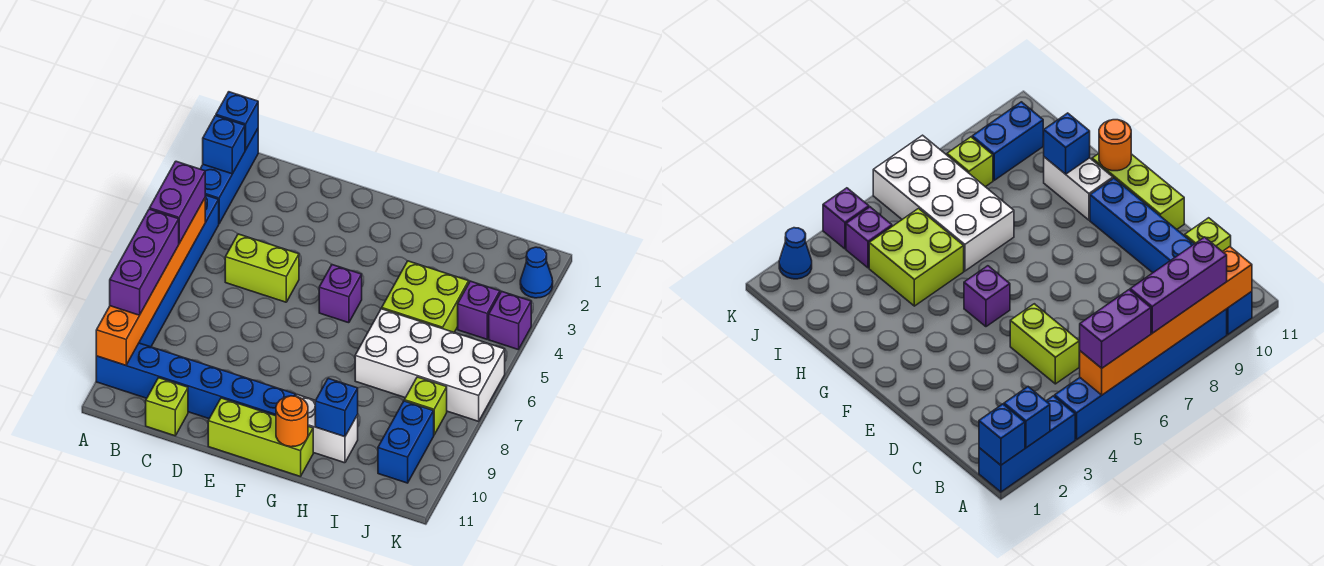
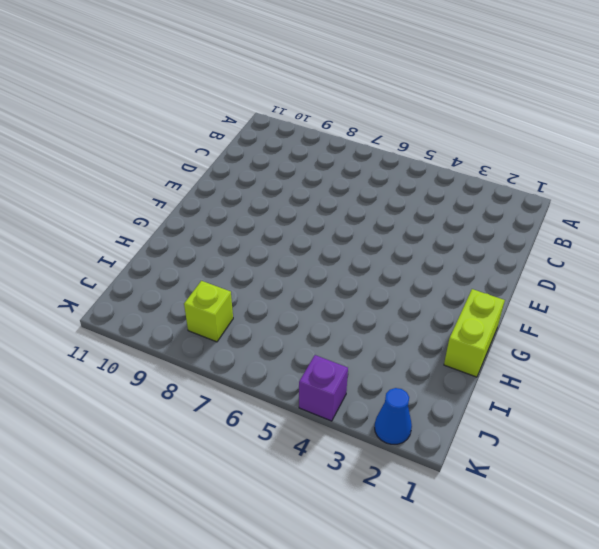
lime brick G1:H1 level 1 -> lime brick C5:D5 level 1
none -> blue brick A1:A3 level 1
none -> blue brick A4:A9 level 1
none -> blue brick A10:F10 level 1

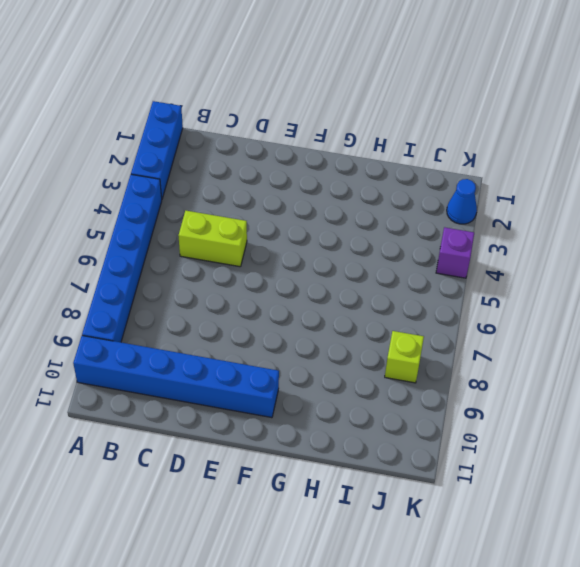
none -> lime brick C11 level 1
none -> lime brick E11:G11 level 1
none -> purple brick F5 level 1

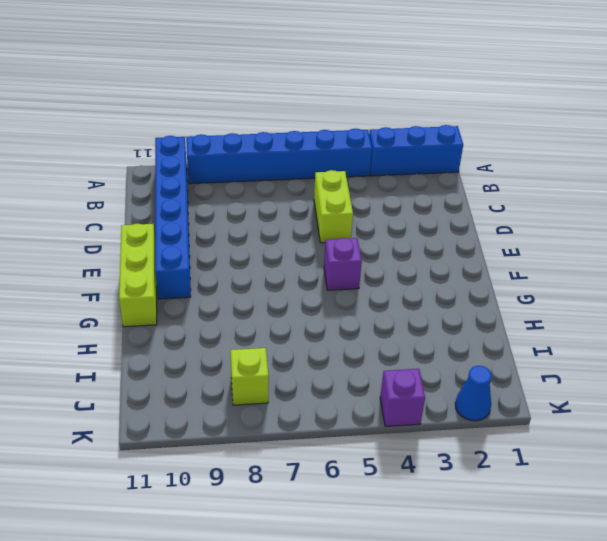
none -> lime brick C11 level 1
none -> white brick G10:H10 level 1
none -> lime brick H4:I5 level 1

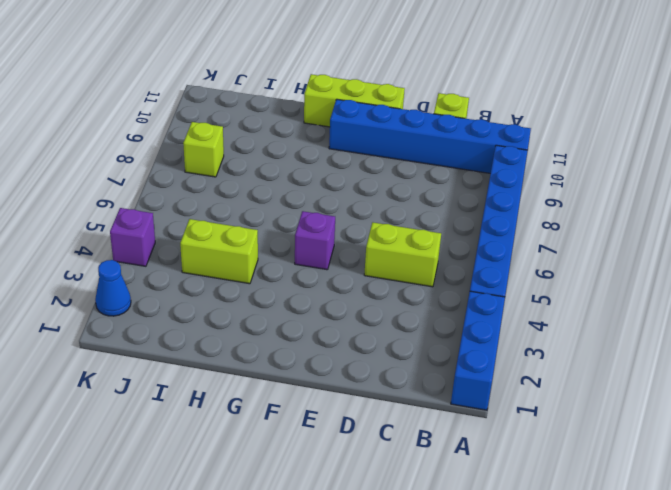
lime brick H4:I4 level 1 -> lime brick H4:I5 level 1
none -> white brick G10:H10 level 1
none -> white brick H6:K7 level 1
none -> purple brick J4 level 1

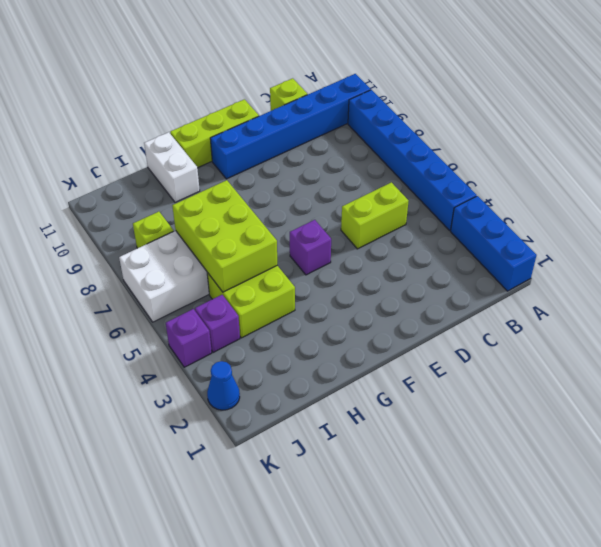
lime brick H5:I7 level 2 -> none
white brick H10:H11 level 1 -> white brick G10:H10 level 1
none -> blue brick J9:J10 level 1
none -> blue brick A1 level 2
none -> blue brick A2 level 2

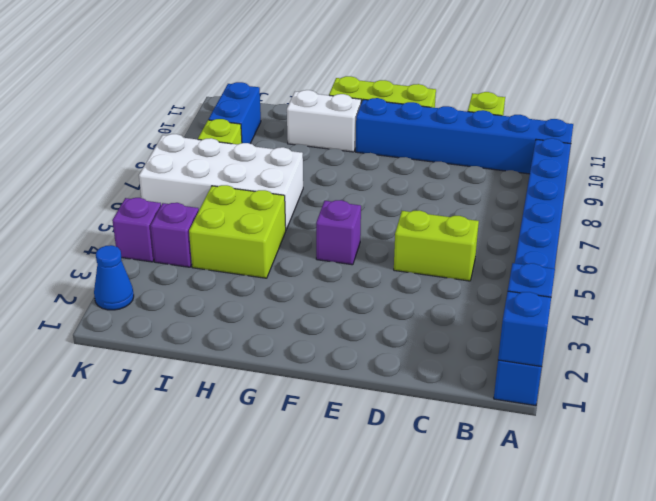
none -> orange brick A5:A10 level 2
none -> orange round brick G11 level 2
none -> blue brick H10 level 2

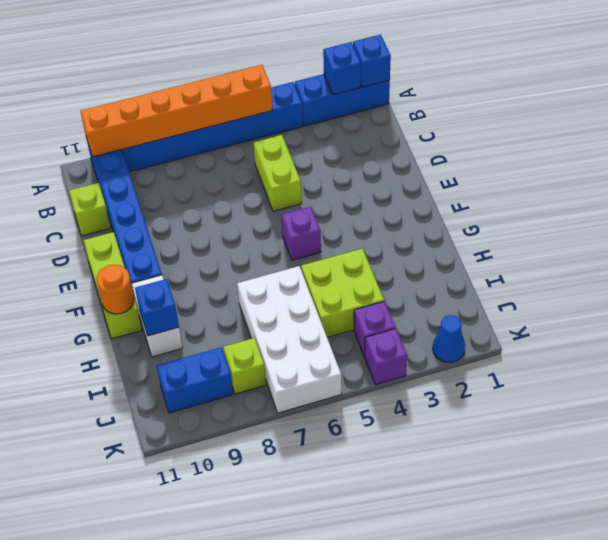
none -> purple brick A5:A6 level 3
none -> purple brick A7:A9 level 3

